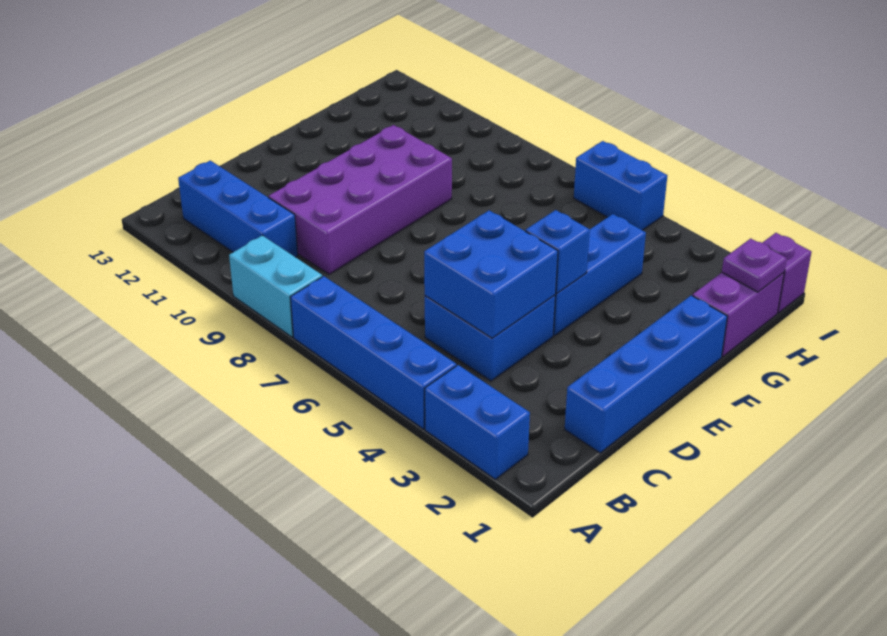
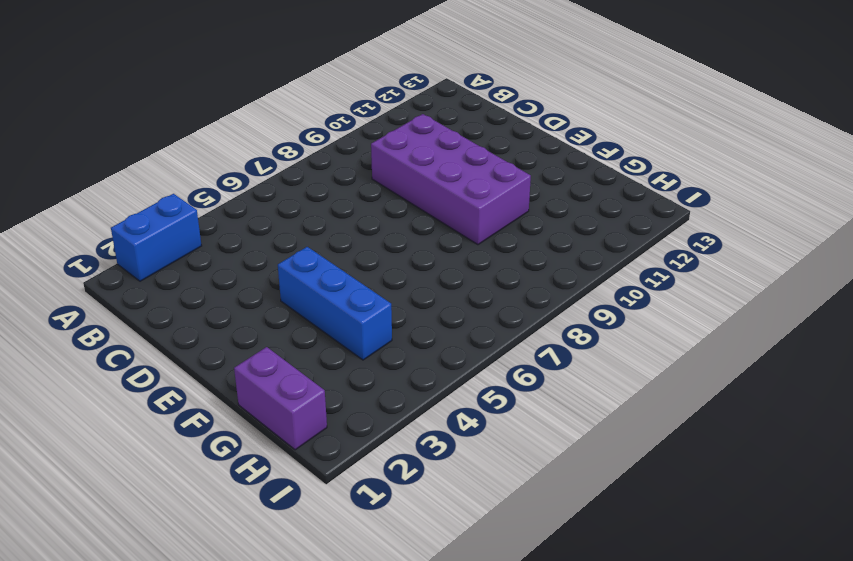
none -> blue brick A4:A7 level 1
none -> cyan brick A8:A9 level 1
none -> blue brick B10:B12 level 1

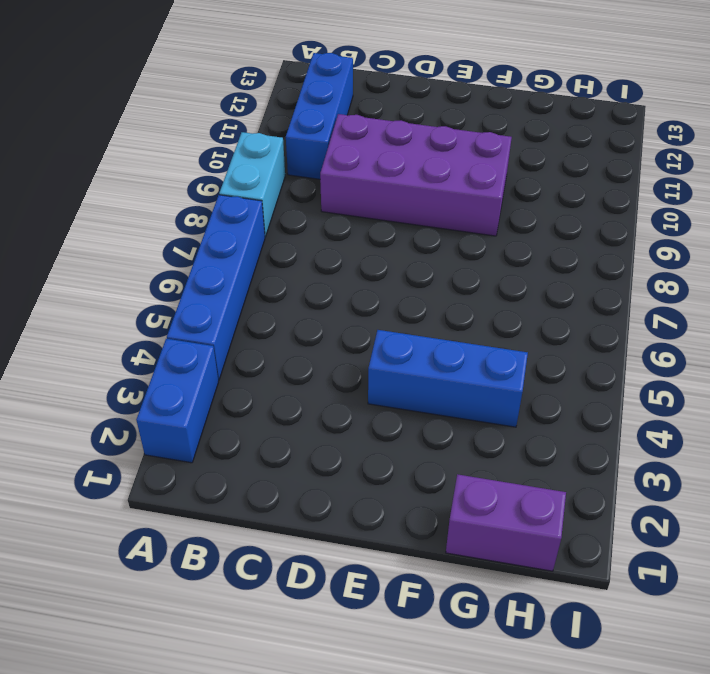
none -> blue brick C1:F1 level 1
none -> blue brick C4:D5 level 1
none -> purple brick I1 level 1

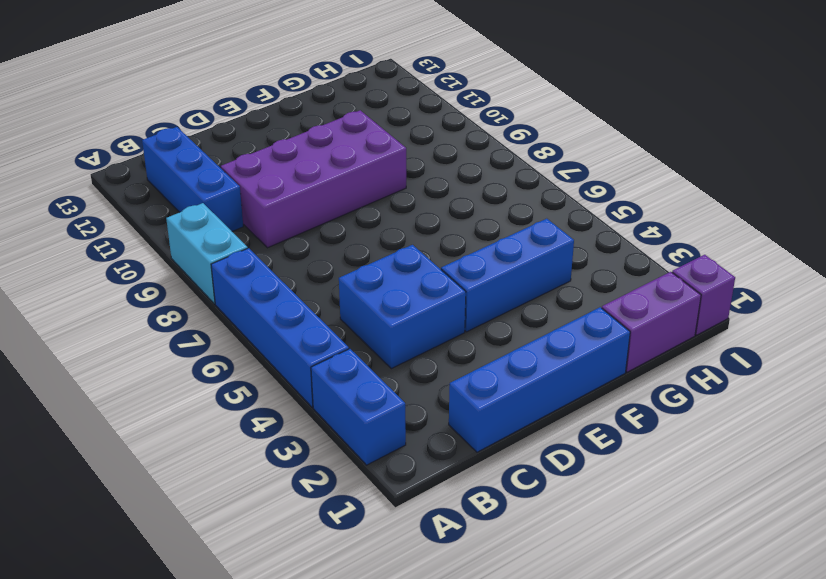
none -> blue brick I5:I6 level 1
none -> blue brick C4:D5 level 2
none -> blue brick E4 level 2

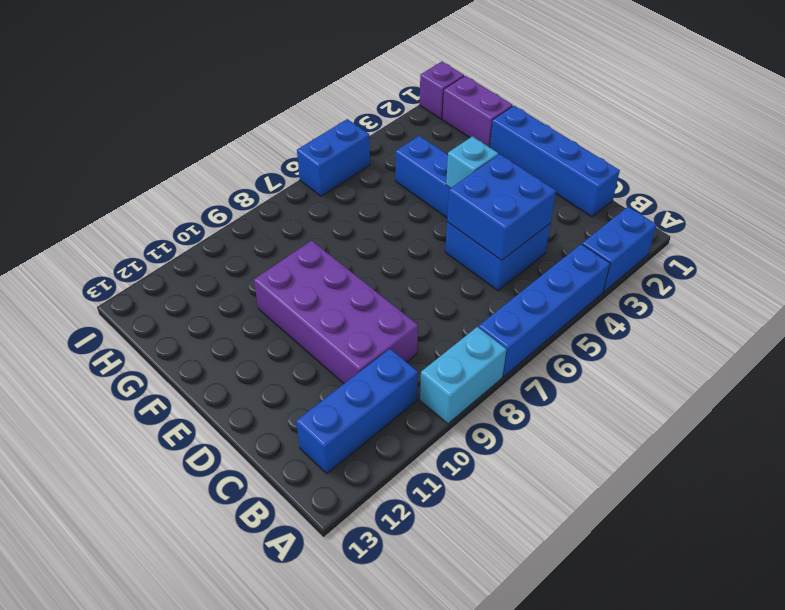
cyan brick E4 level 2 -> blue brick E4 level 2
none -> purple plate H1 level 2

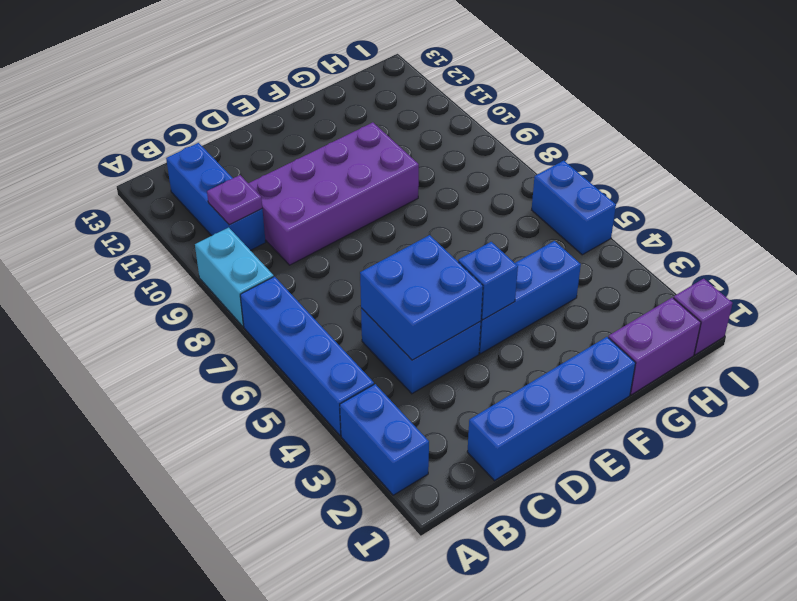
purple plate B10 level 2 -> purple plate H1 level 2

